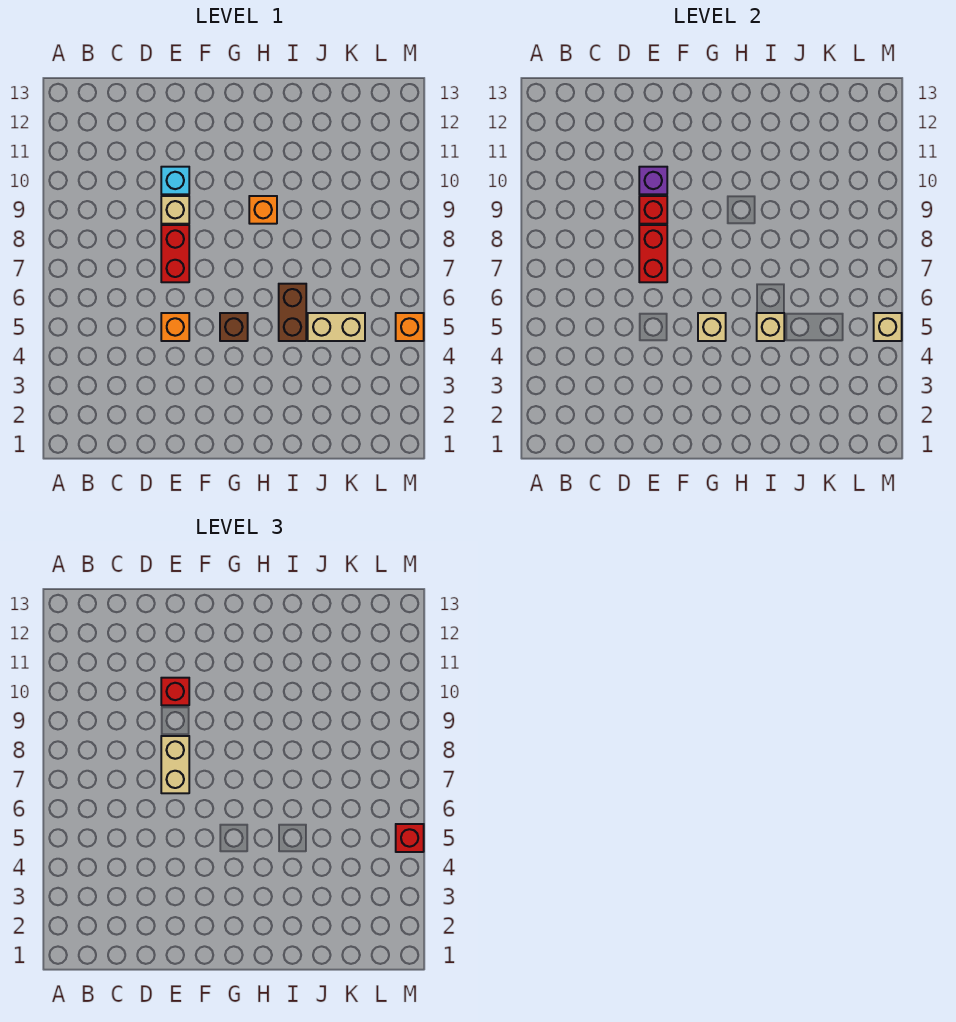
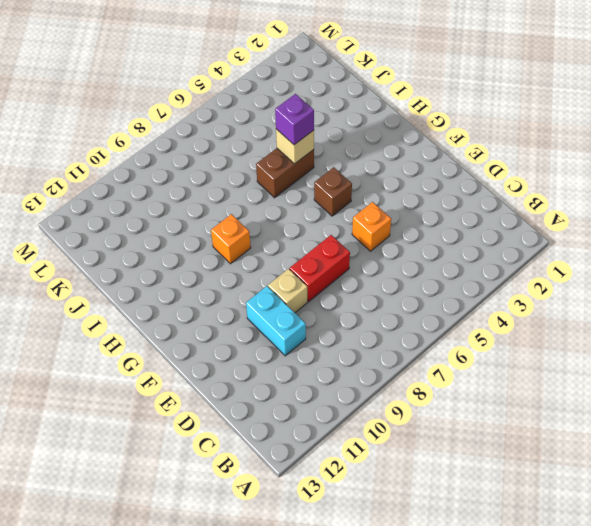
cyan brick D10:E10 level 1 -> cyan brick E10 level 1
purple brick I5 level 3 -> purple brick E10 level 2
none -> tan brick J5:K5 level 1
none -> orange brick M5 level 1
none -> red brick E7:E8 level 2

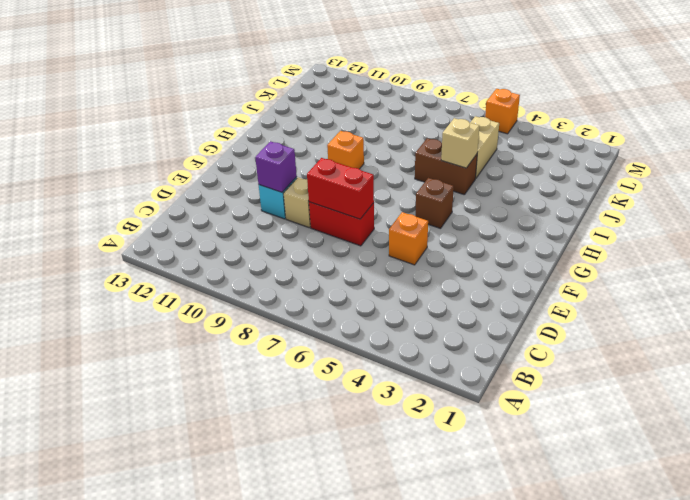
none -> red brick E9 level 2
none -> tan brick G5 level 2
none -> tan brick M5 level 2

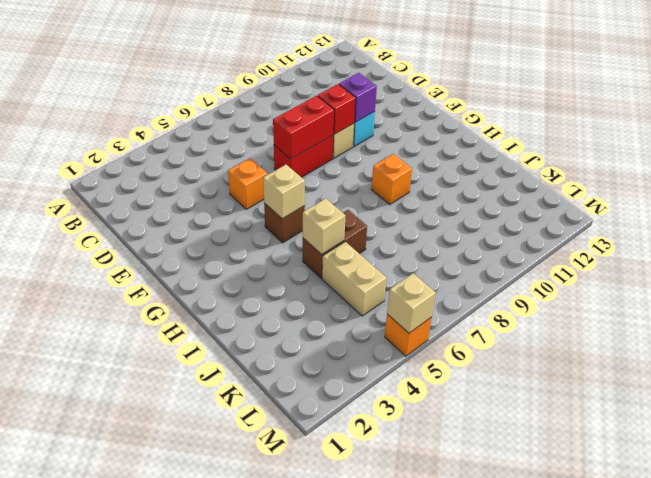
none -> tan brick E7:E8 level 3
none -> red brick E10 level 3
none -> red brick M5 level 3

